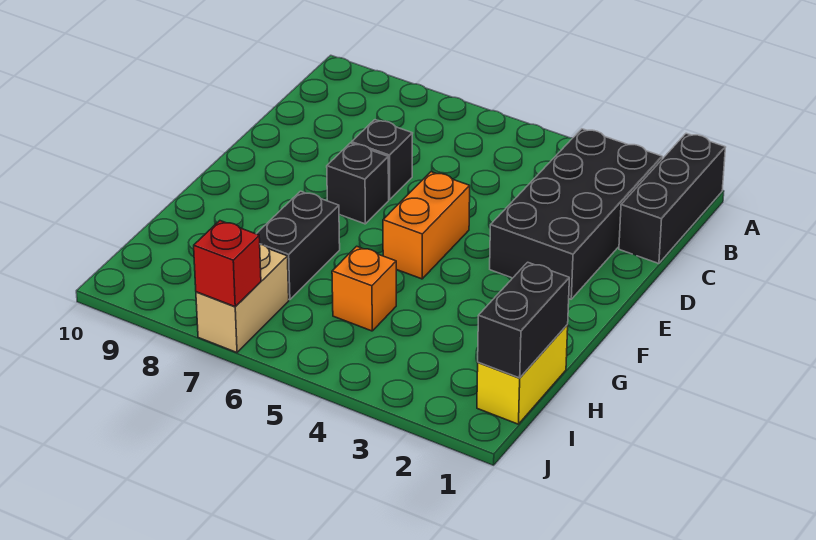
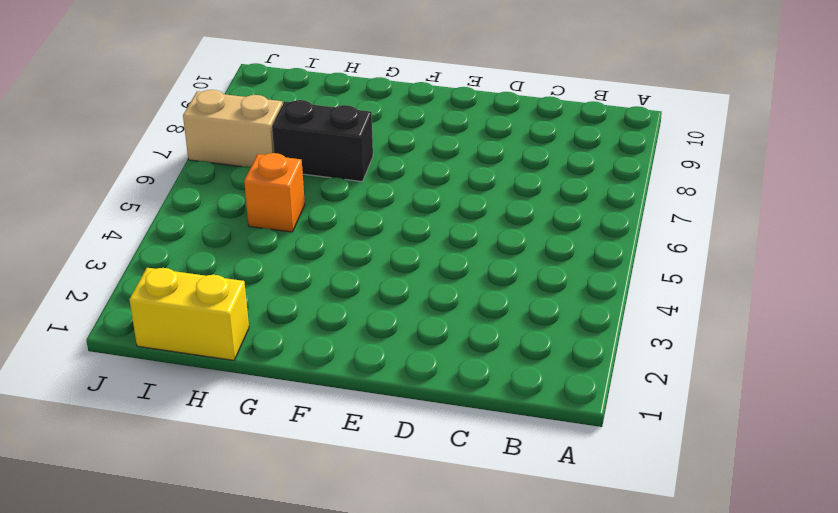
none -> black brick A1:C1 level 1
none -> black brick B2:E3 level 1

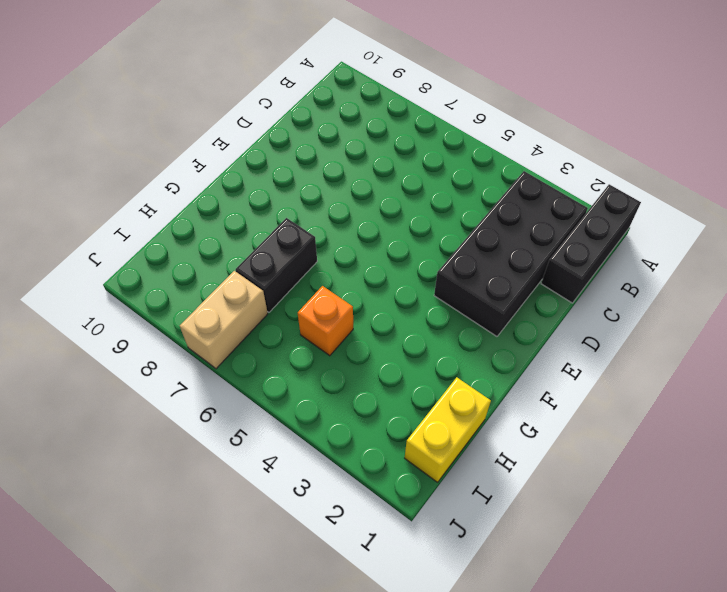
none -> black brick D7 level 1
none -> orange brick E5:F5 level 1

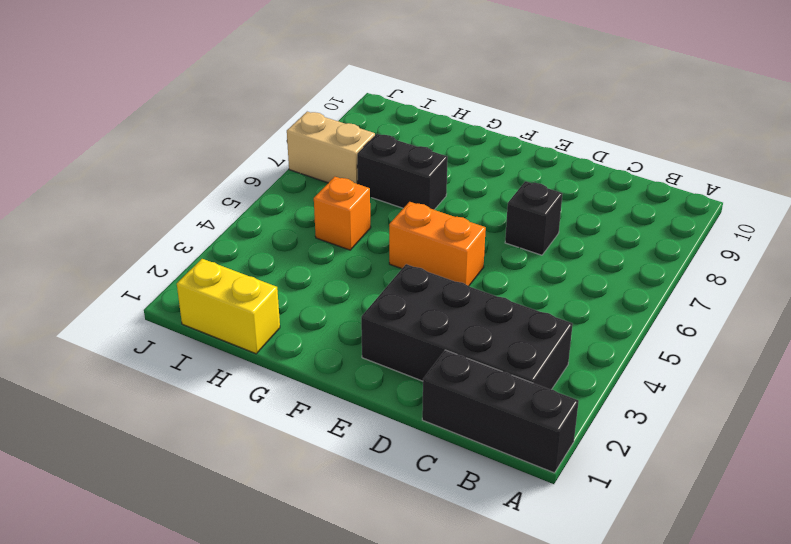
none -> black brick E7 level 1
none -> black brick H1:I1 level 2

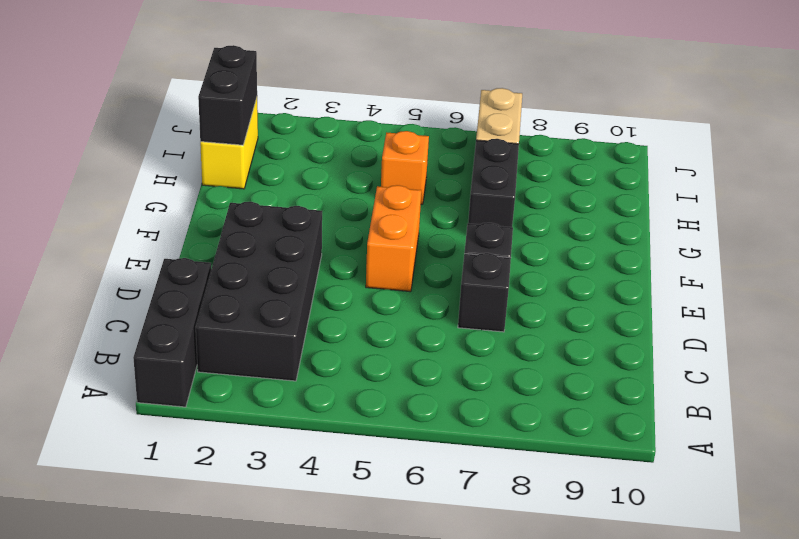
none -> red brick J7 level 2

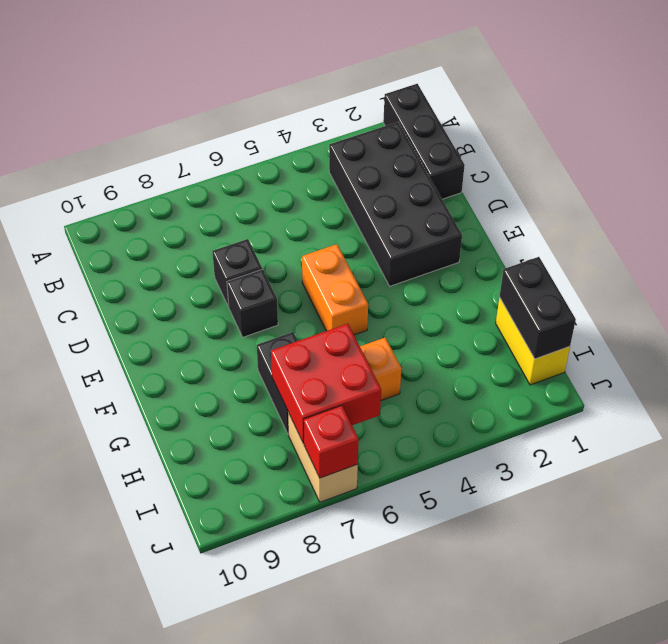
red brick H6:I7 level 2 -> none

